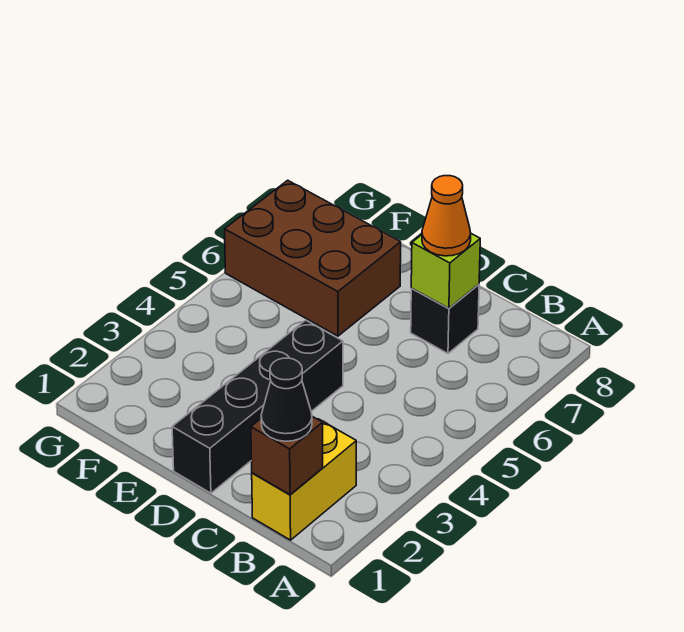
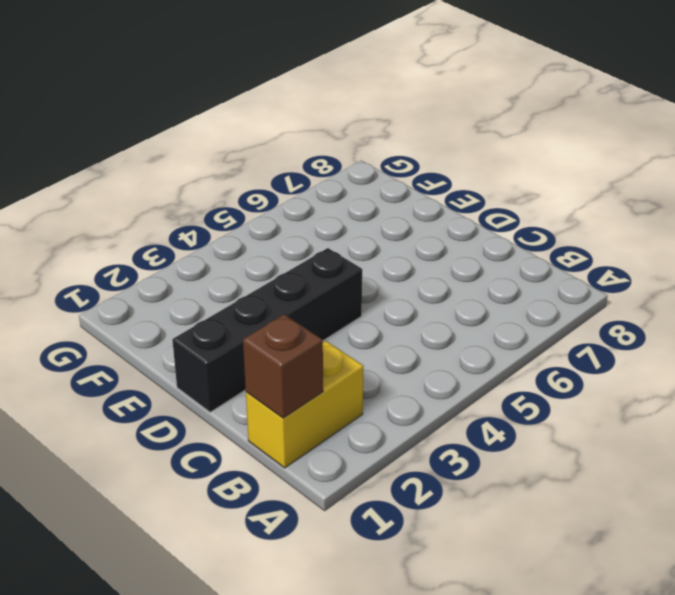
none -> black brick C7 level 1
none -> brown brick E6:G7 level 1

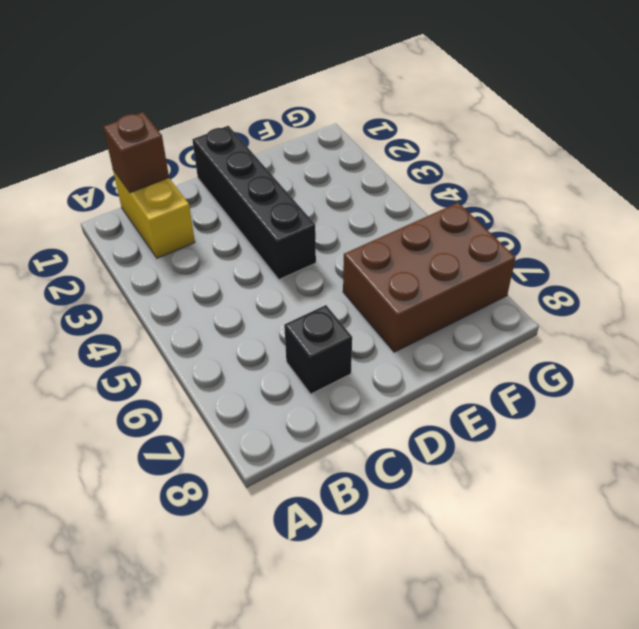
none -> lime brick C7 level 2
none -> black cone B1 level 3

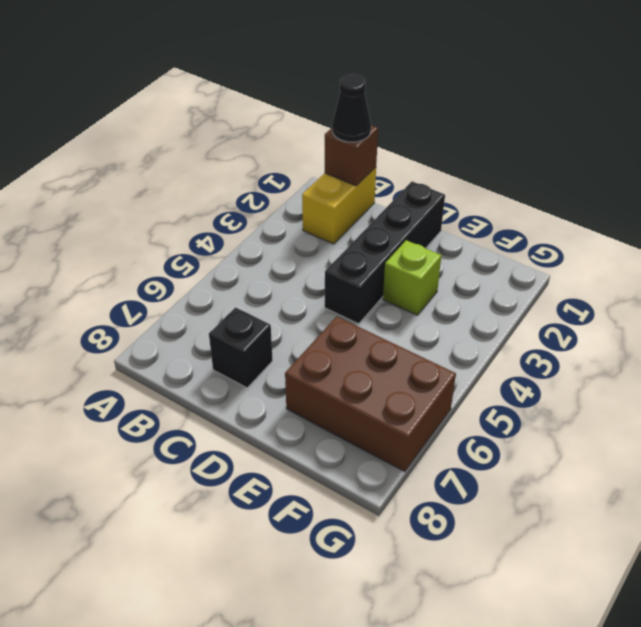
lime brick E3 level 1 -> lime brick C7 level 2
none -> orange cone C7 level 3

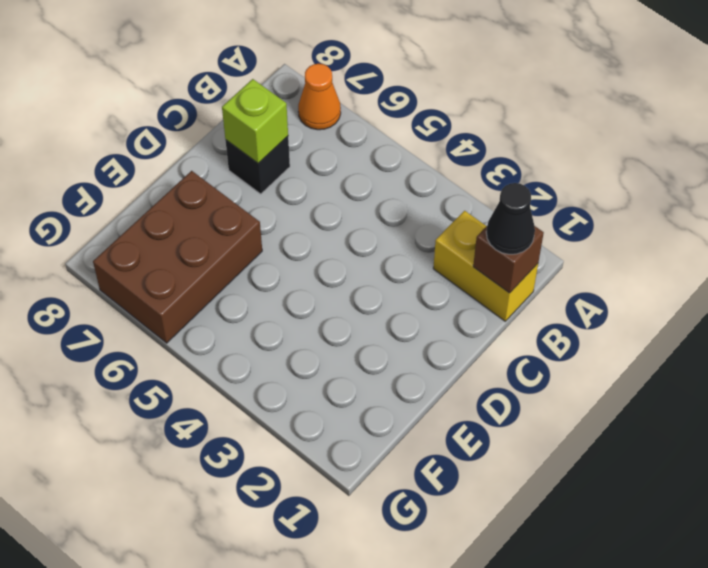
orange cone A7 level 1 -> orange cone C7 level 3
none -> black brick D1:D4 level 1

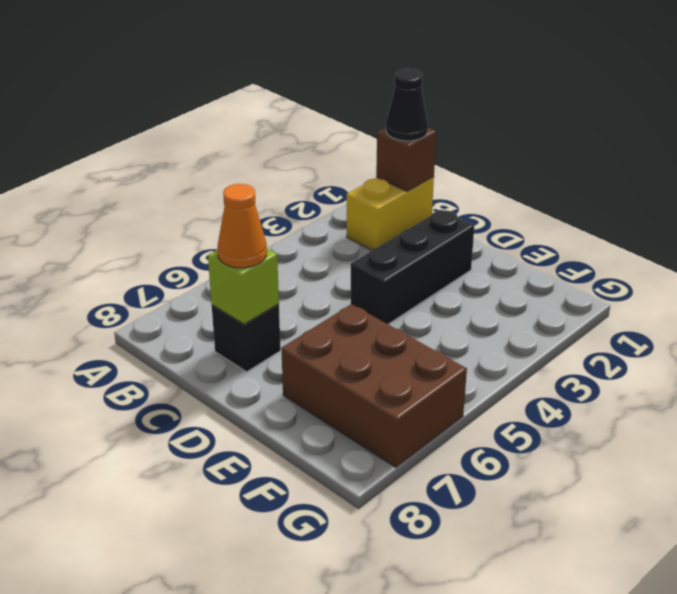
black brick D2:D4 level 1 -> black brick D1:D4 level 1

